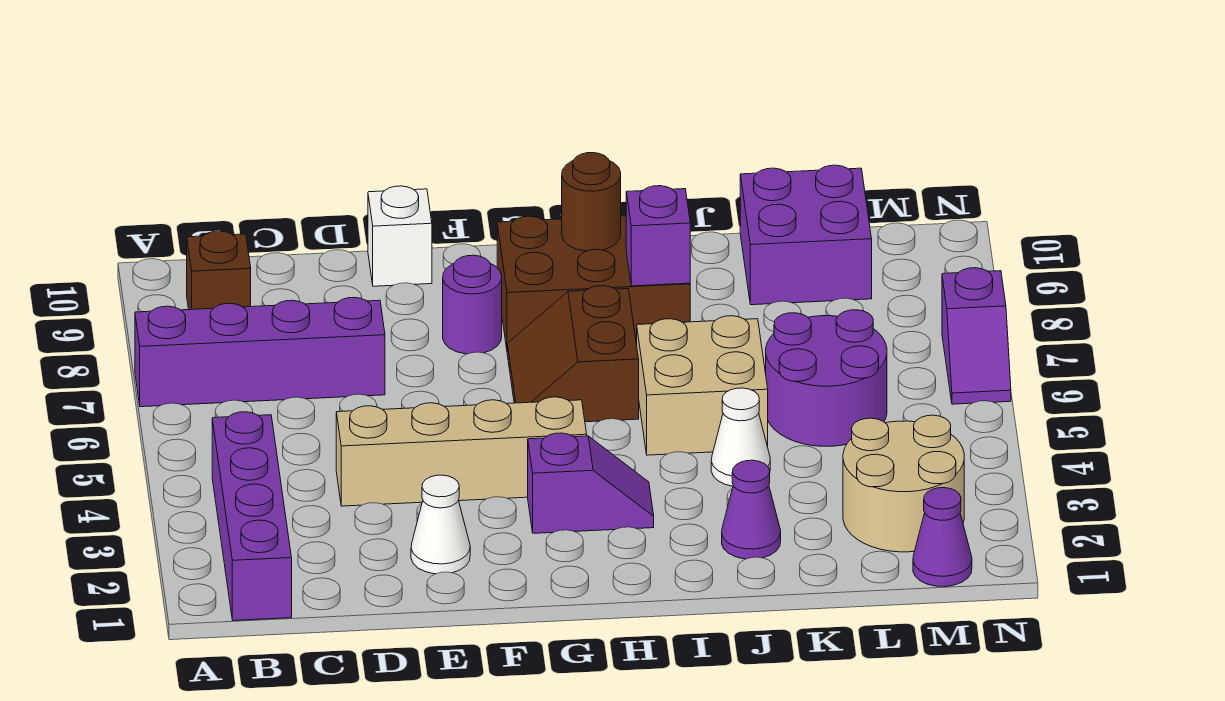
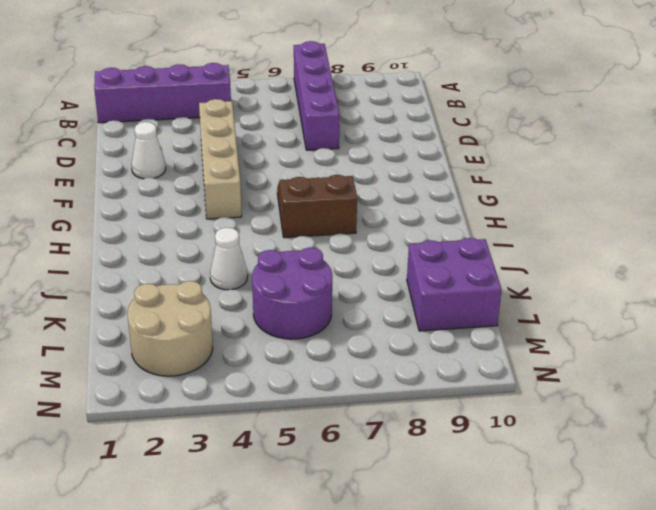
none -> brown brick B9 level 1
none -> white brick E10 level 1
none -> purple round brick F8 level 1

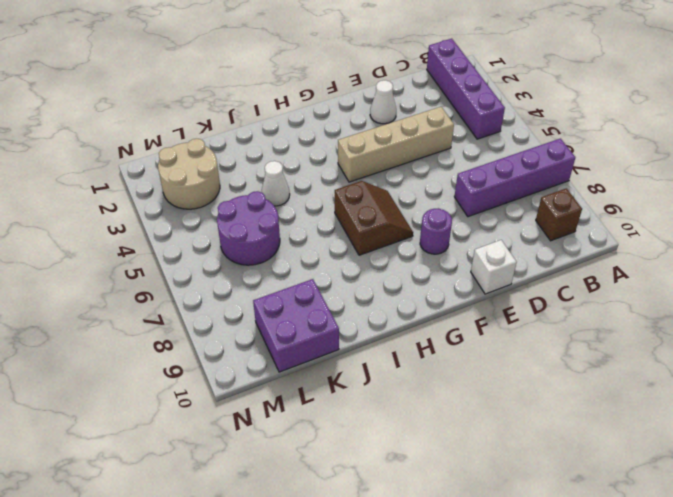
none -> purple slope G3:H3 level 1 top G
none -> brown brick G8:I9 level 1
none -> tan brick I5:J6 level 1

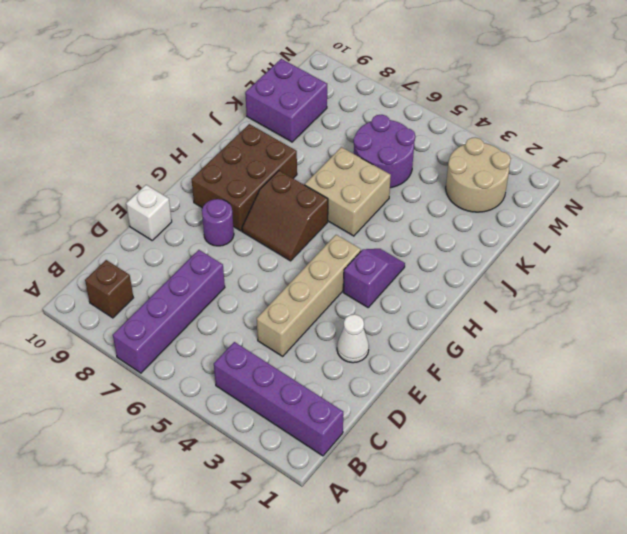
none -> purple cone J2 level 1
none -> white cone J4 level 1
none -> purple cone M1 level 1

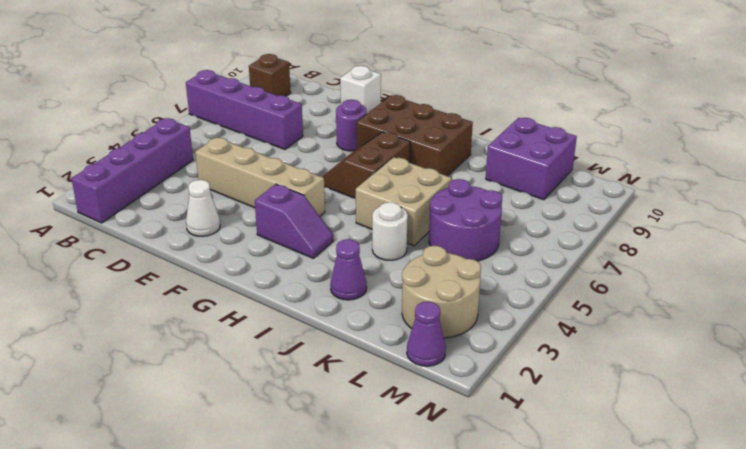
white round brick J4 level 1 -> white cone J4 level 1
none -> purple slope N6:N7 level 1 top 7
none -> brown round brick H9 level 2
none -> purple brick I8 level 2

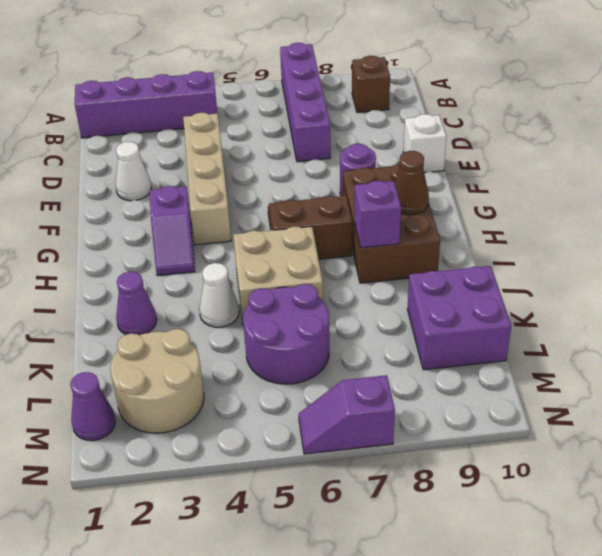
brown cone H9 level 2 -> brown round brick H9 level 2

